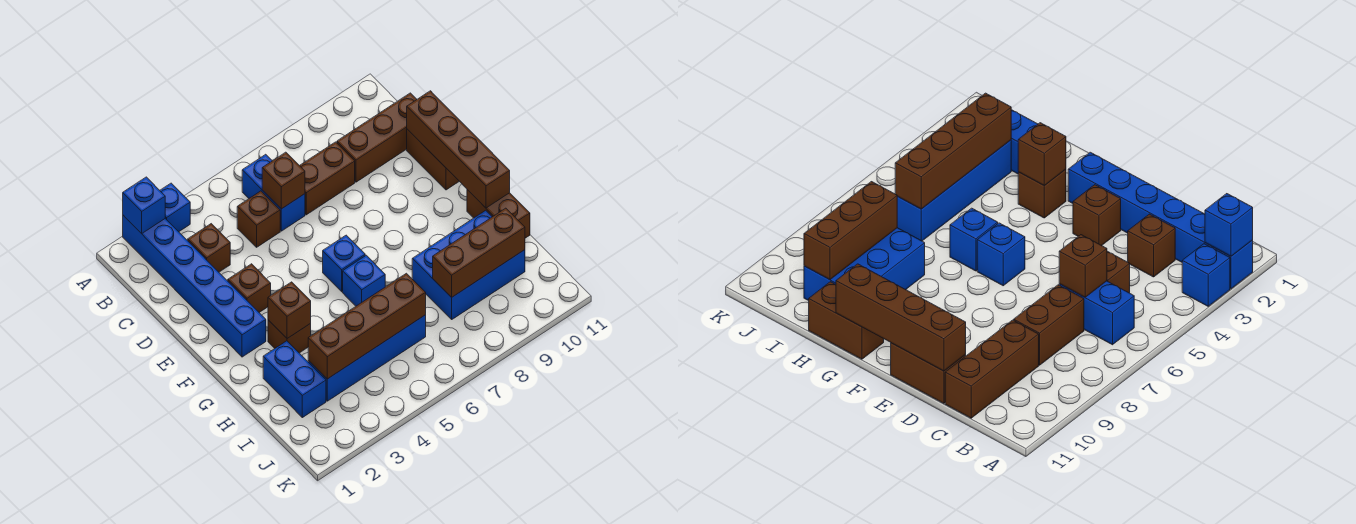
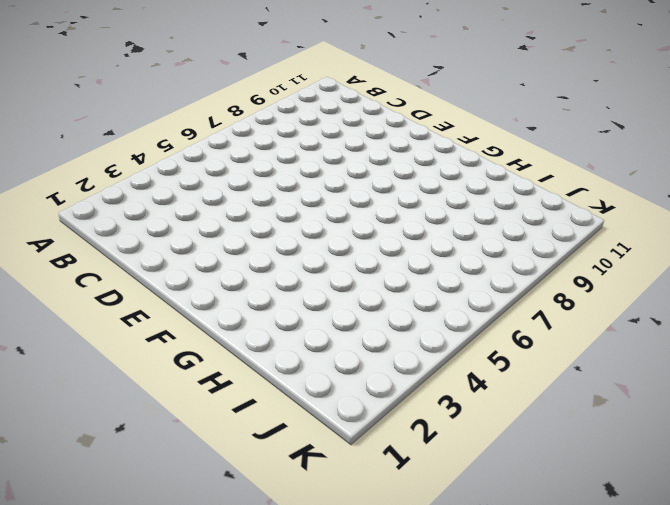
none -> blue brick A2:F2 level 1
none -> blue brick A3 level 1
none -> blue brick B6:C6 level 1

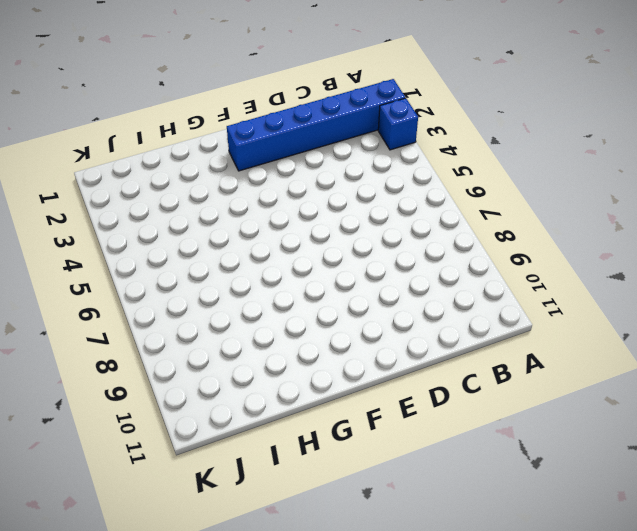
none -> blue brick B6:C6 level 1
none -> brown brick C3 level 1
none -> brown brick C5 level 1

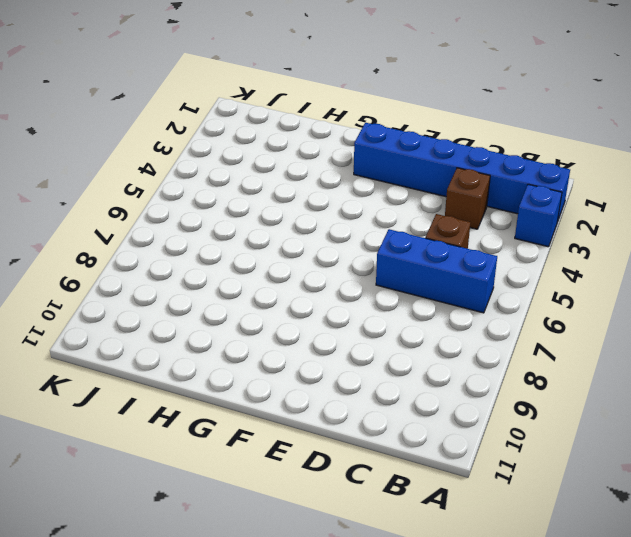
blue brick B6:D6 level 1 -> blue brick B6:C6 level 1
none -> brown brick C7:C8 level 1
none -> brown brick C9:C11 level 1
none -> brown brick D11:E11 level 1

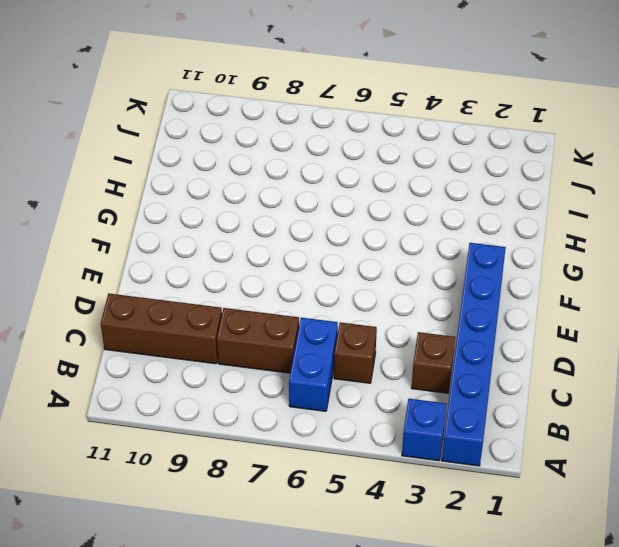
none -> brown brick D11:E11 level 1
none -> brown brick E3 level 1
none -> blue brick F6 level 1

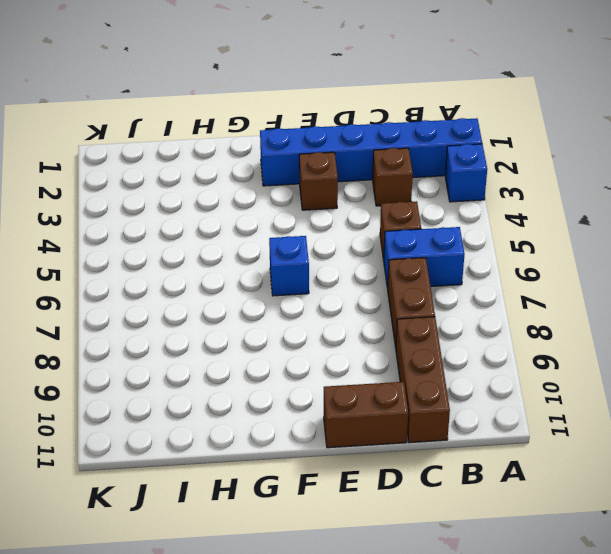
none -> brown brick G3 level 1
none -> blue brick G6 level 1
none -> brown brick G11:H11 level 1

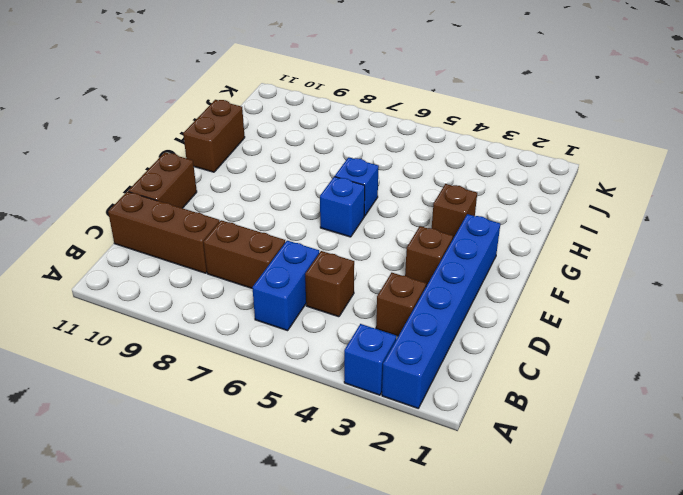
none -> blue brick H2:I2 level 1
none -> blue brick H8:I10 level 1
none -> blue brick I3:I6 level 1

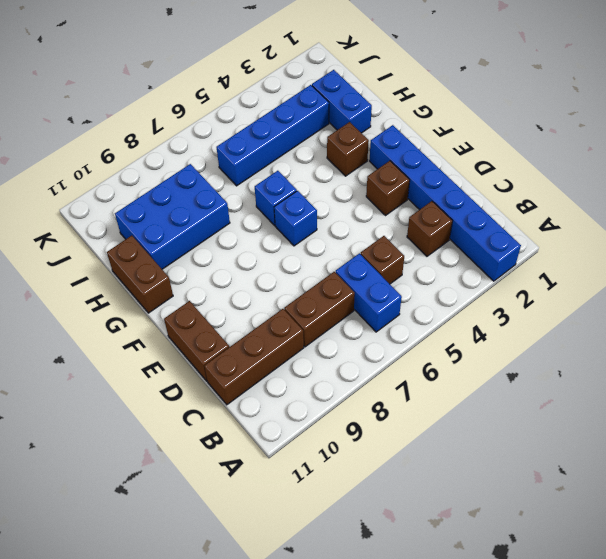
none -> blue brick A3 level 1
none -> blue brick A2 level 2
none -> brown brick C6 level 2

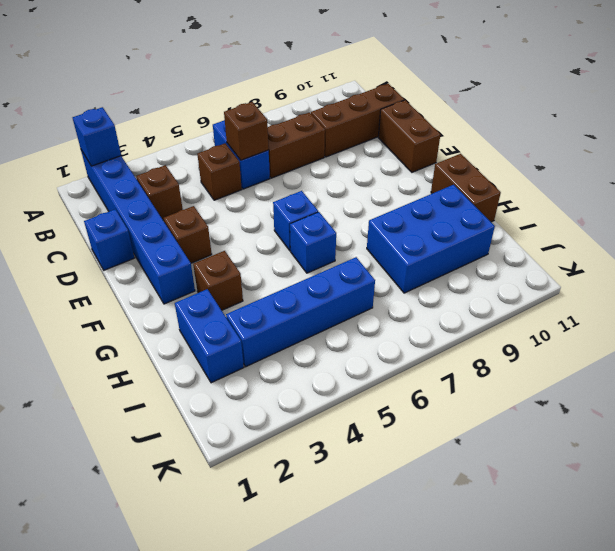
blue brick D1 level 1 -> blue brick A3 level 1
none -> brown brick D11:G11 level 2
none -> brown brick G3 level 2
none -> brown brick I3:I6 level 2

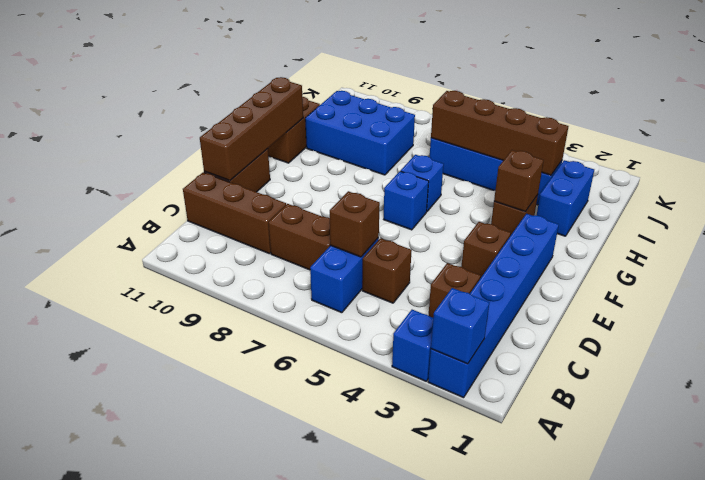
none -> brown brick I8:I10 level 2

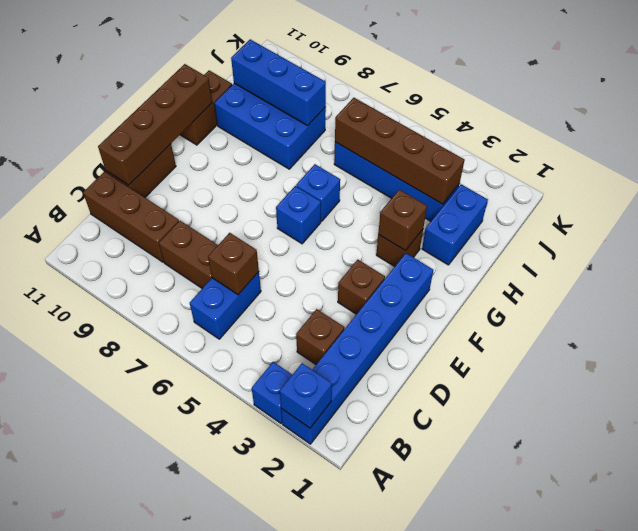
blue brick I8:I10 level 2 -> brown brick I8:I10 level 2
none -> brown brick C5 level 1

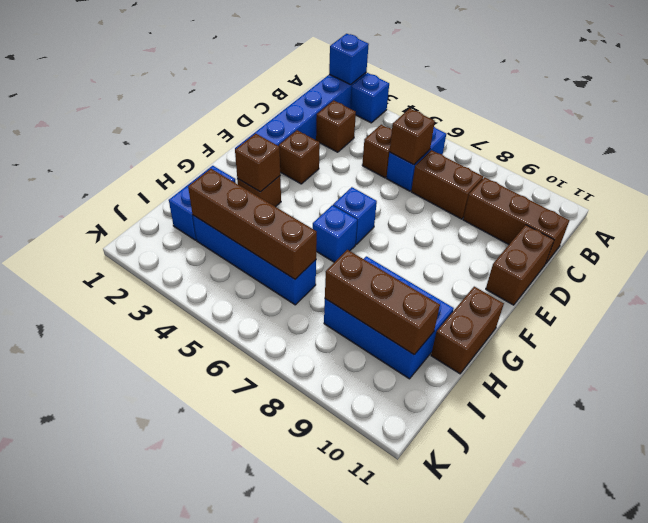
none -> brown brick D11:G11 level 2

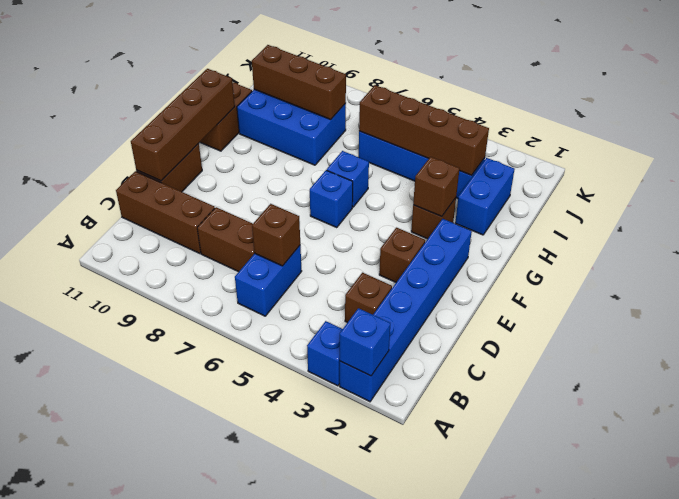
none -> brown brick C5 level 1

